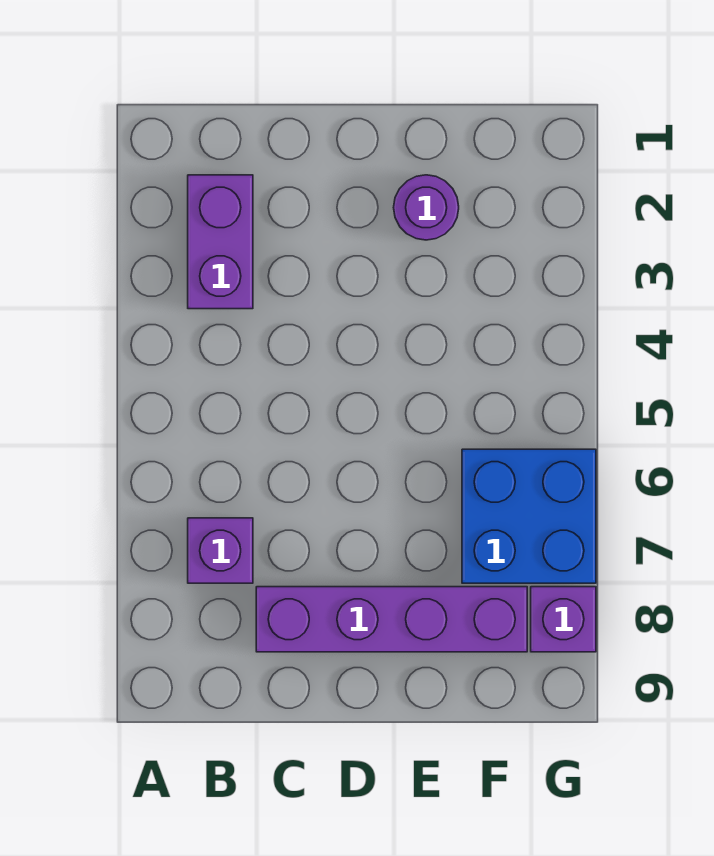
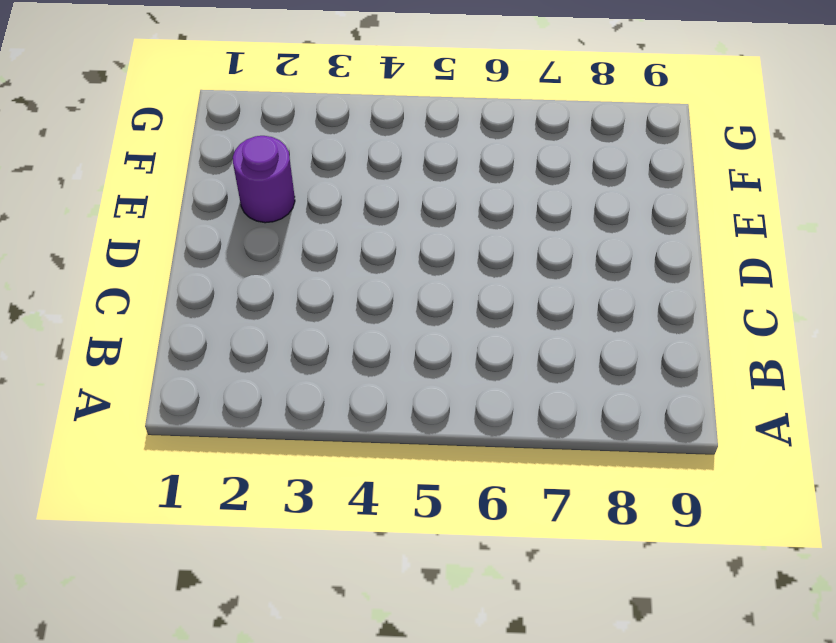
none -> purple brick B2:B3 level 1
none -> purple brick B7 level 1

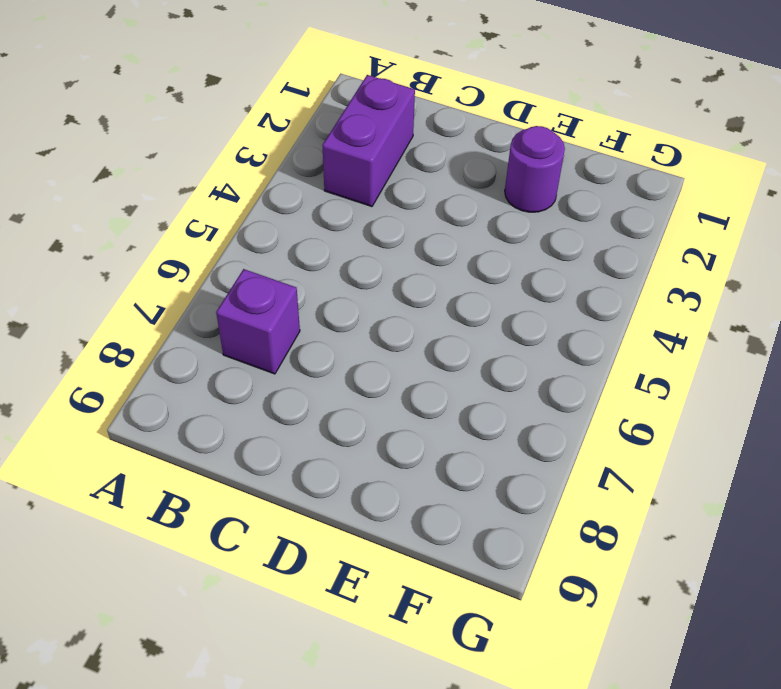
none -> purple brick C8:F8 level 1
none -> blue brick F6:G7 level 1

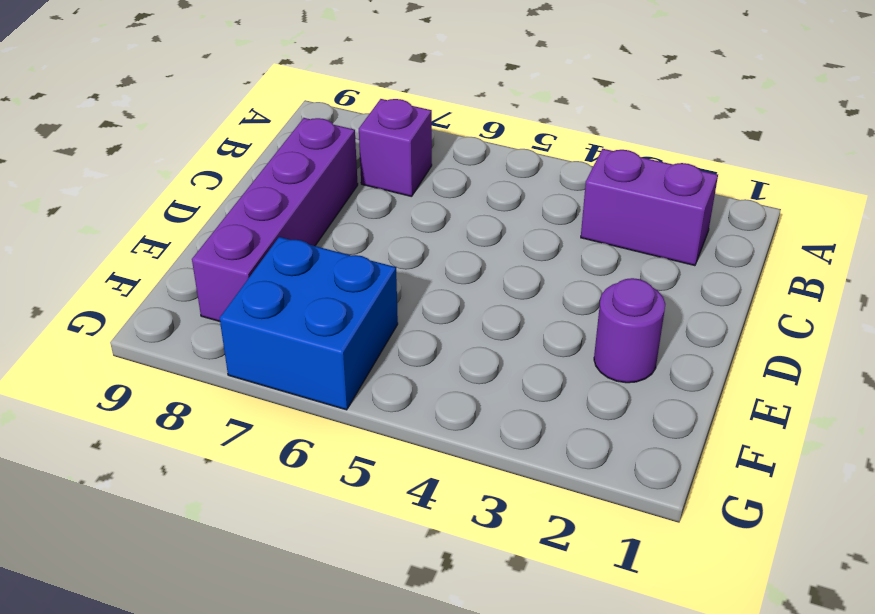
none -> purple brick G8 level 1

